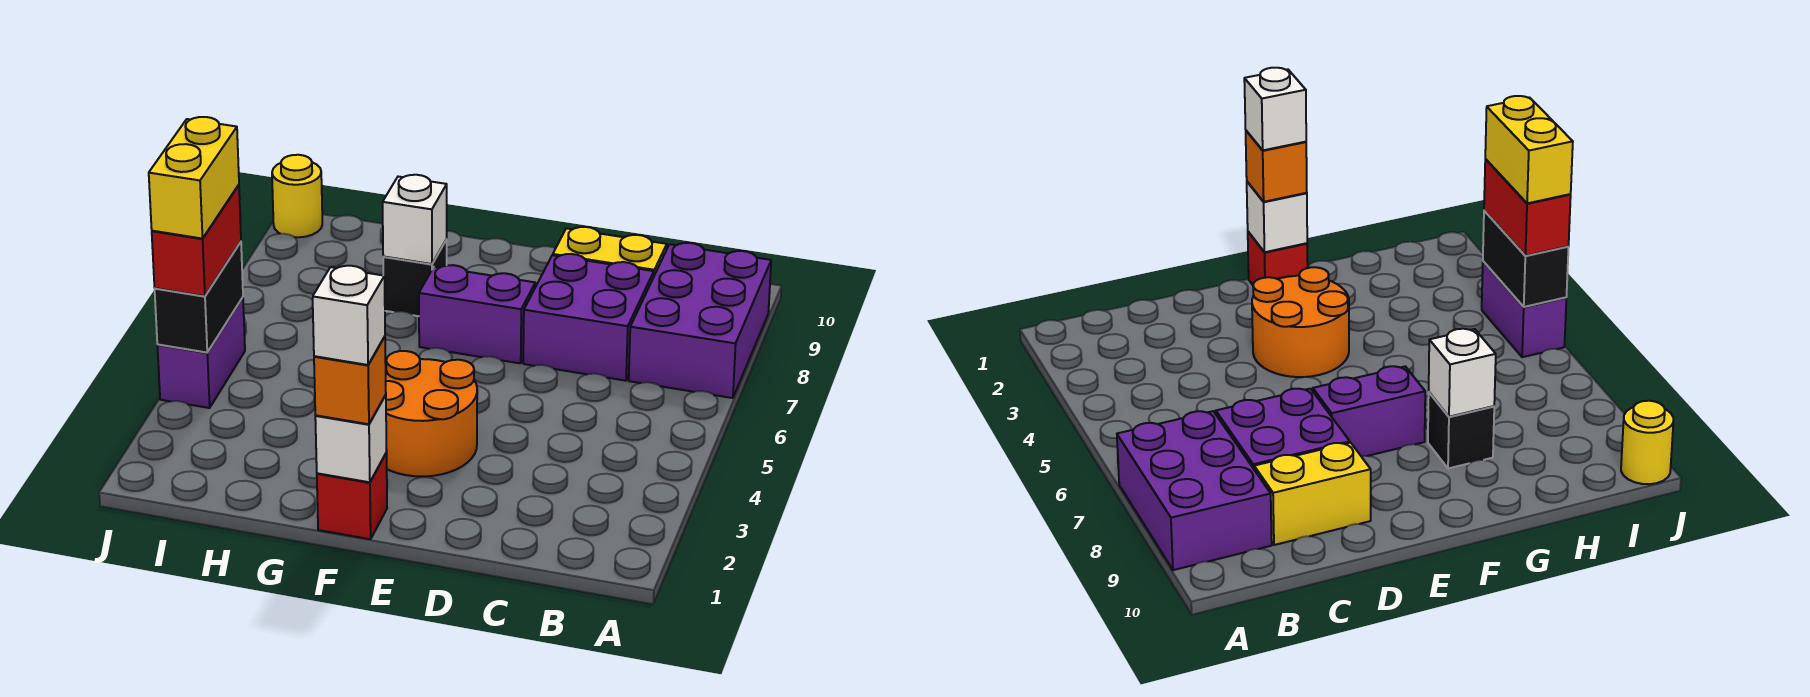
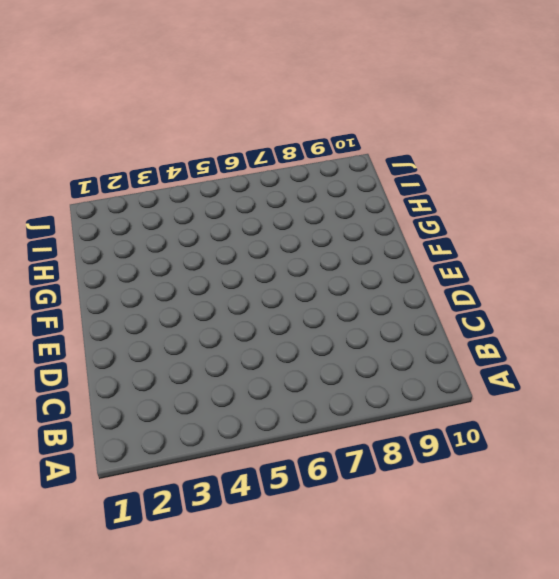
none -> purple brick A7:B9 level 1
none -> purple brick C7:D8 level 1
none -> yellow brick C9:D9 level 1

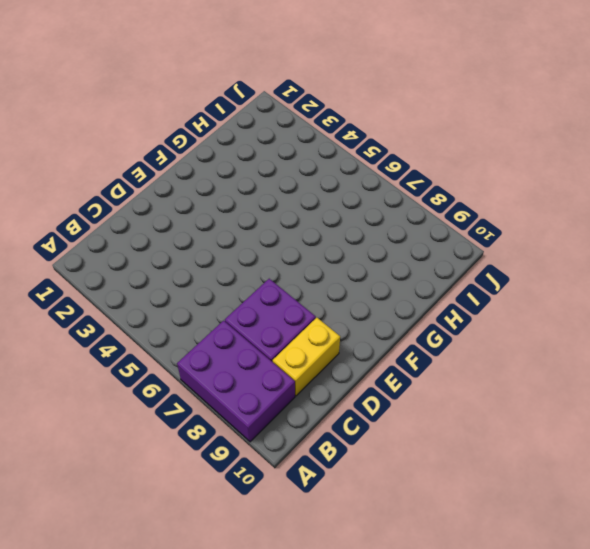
none -> orange round brick E3:F4 level 1
none -> purple brick E7:F7 level 1
none -> red brick F1 level 1

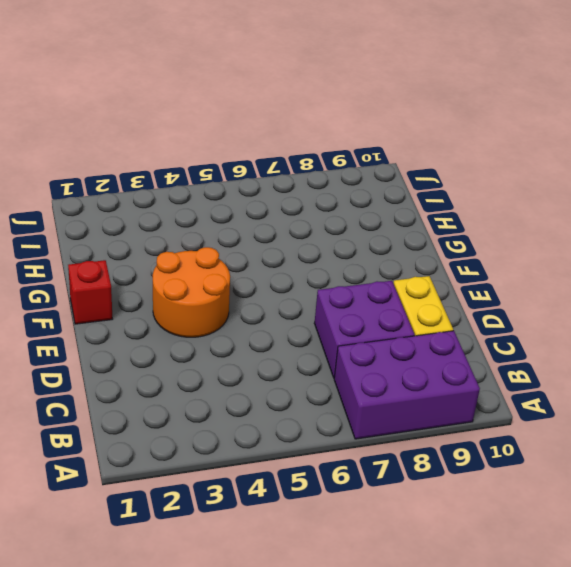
none -> purple brick E7:F7 level 1
none -> black brick G8 level 1
none -> purple brick J4:J5 level 1

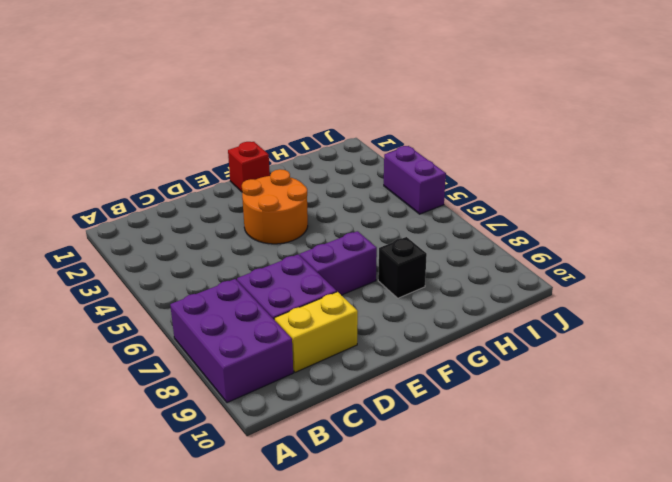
none -> yellow round brick J10 level 1
none -> white brick F1 level 2
none -> white brick G8 level 2

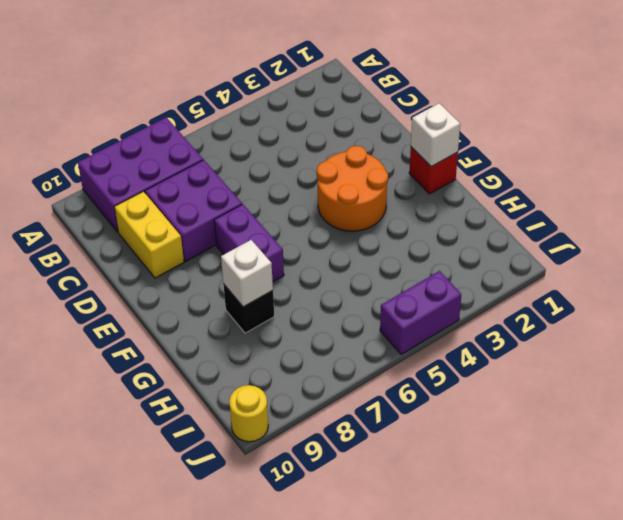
none -> black brick J4:J5 level 2
none -> orange brick F1 level 3
none -> red brick J4:J5 level 3

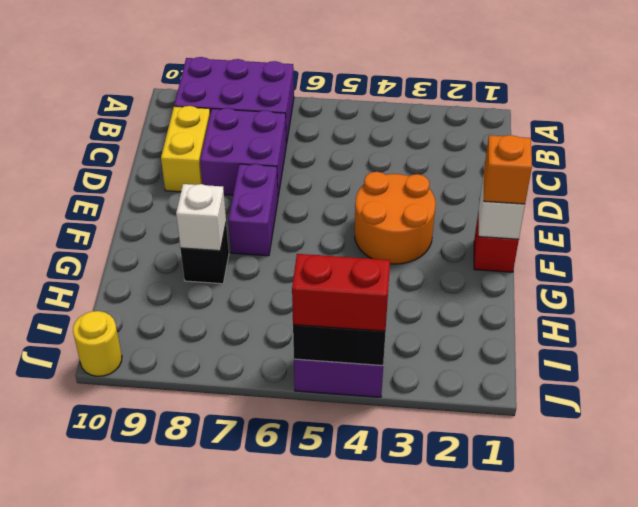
none -> white brick F1 level 4
none -> yellow brick J4:J5 level 4

